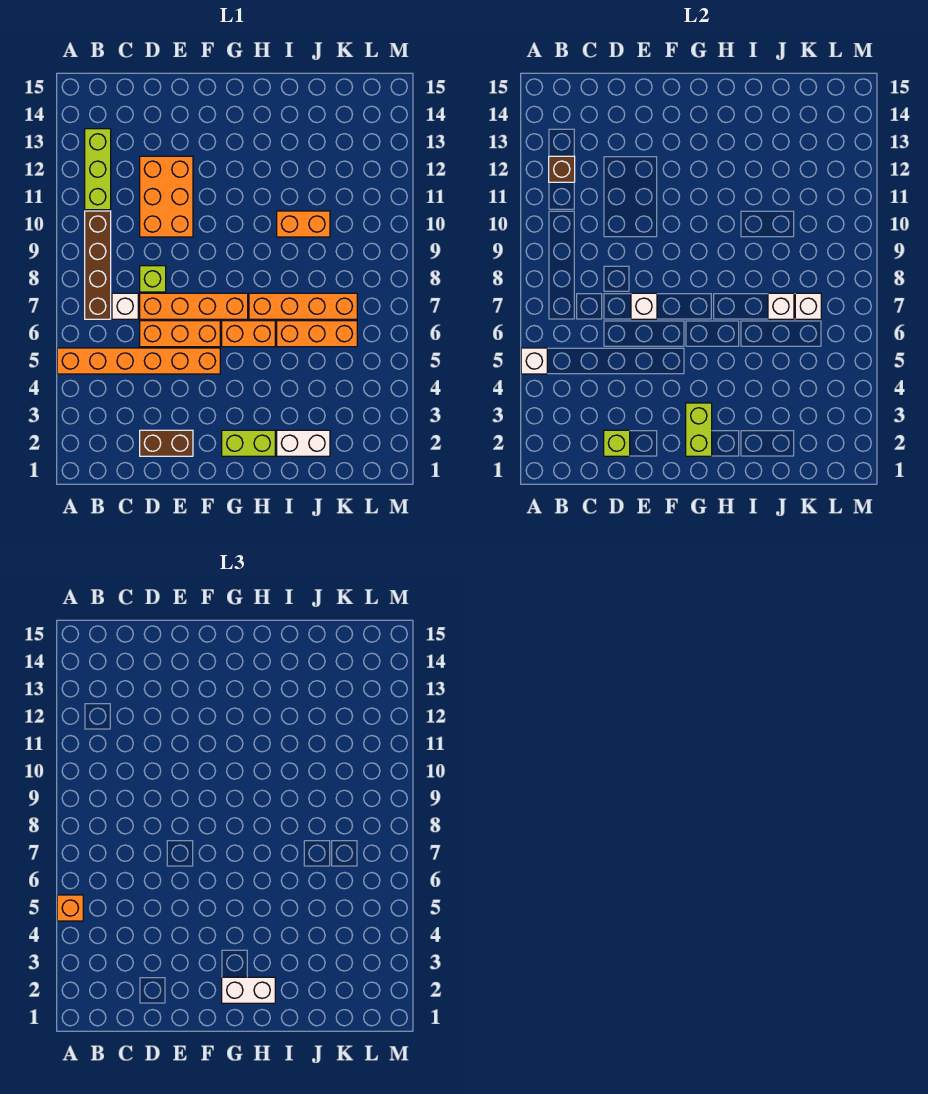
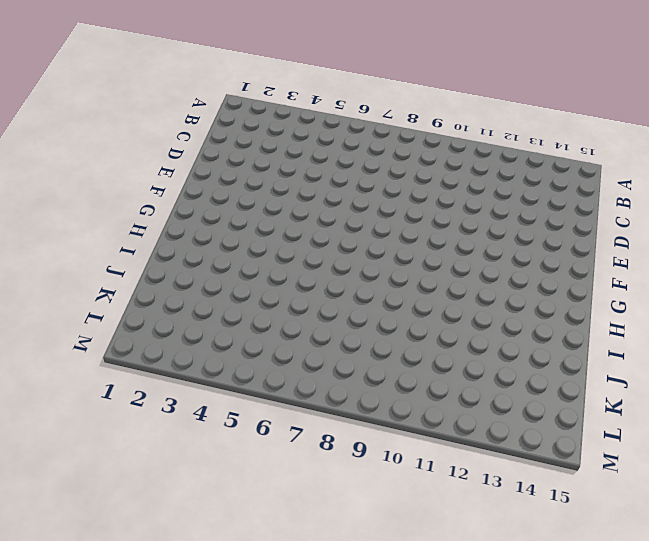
none -> orange brick A5:F5 level 1
none -> brown brick B7:B10 level 1
none -> lime brick B11:B13 level 1

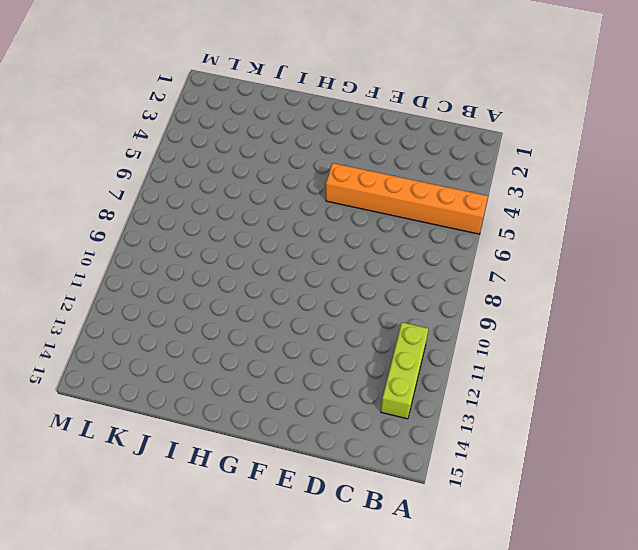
none -> brown brick B7:B10 level 1
none -> white brick C7 level 1
none -> brown brick D2:E2 level 1

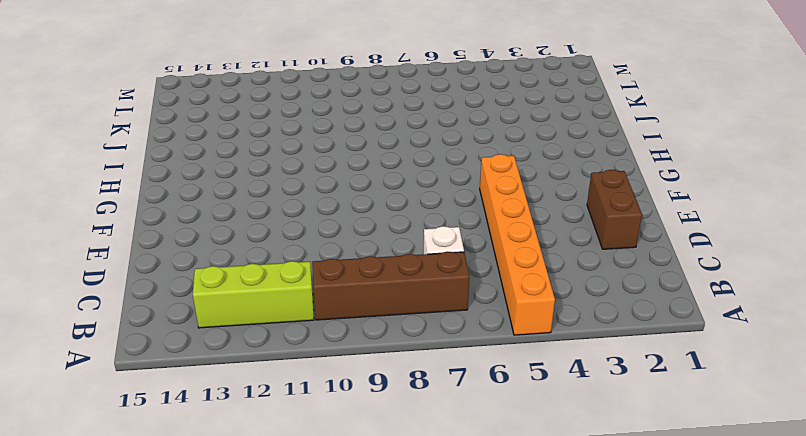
none -> orange brick D6:F6 level 1
none -> orange brick D7:G7 level 1
none -> lime brick D8 level 1

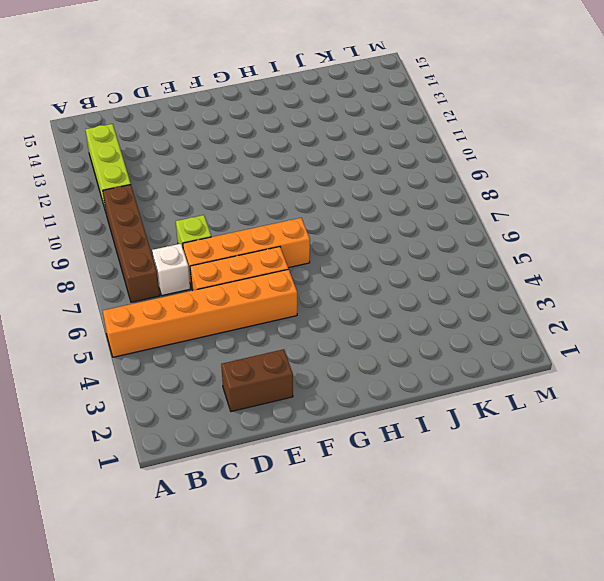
none -> orange brick D10:E12 level 1
none -> lime brick G2:H2 level 1
none -> orange brick G6:H6 level 1

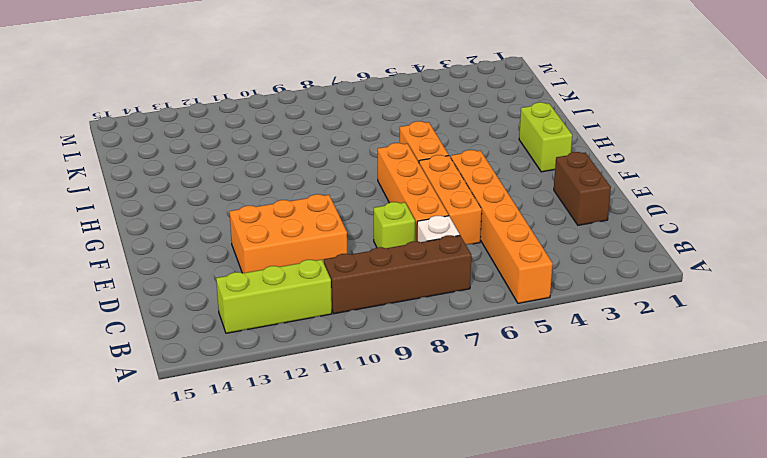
none -> orange brick H7:K7 level 1
none -> white brick I2:J2 level 1
none -> orange brick I6:K6 level 1

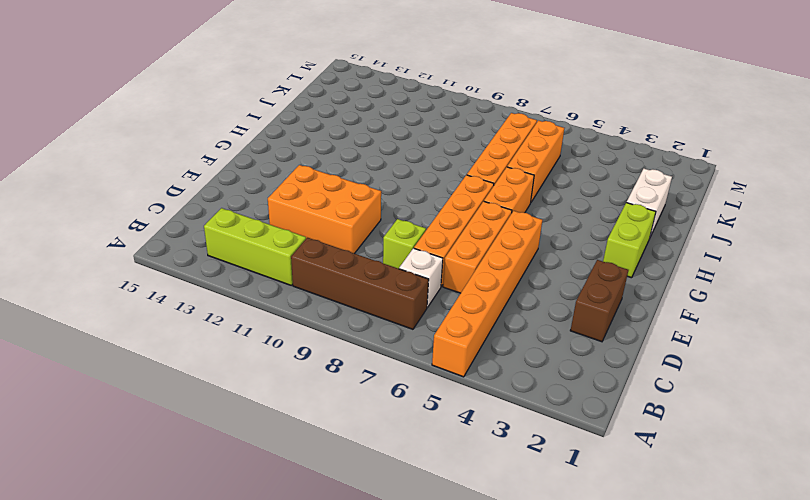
none -> orange brick I10:J10 level 1
none -> white brick A5 level 2
none -> brown brick B12 level 2

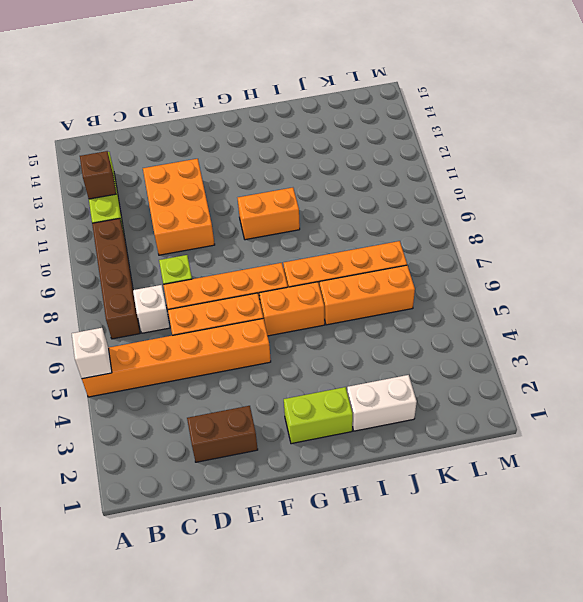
orange brick G10:H10 level 1 -> orange brick I10:J10 level 1
none -> lime brick D2 level 2
none -> white brick E7 level 2
none -> lime brick G2:G3 level 2

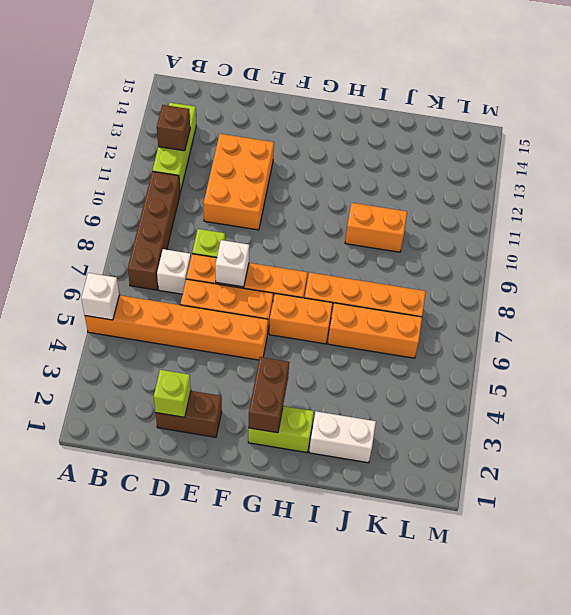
brown brick G2:G3 level 2 -> lime brick G2:G3 level 2
none -> white brick J7 level 2
none -> white brick K7 level 2
none -> orange brick A5 level 3

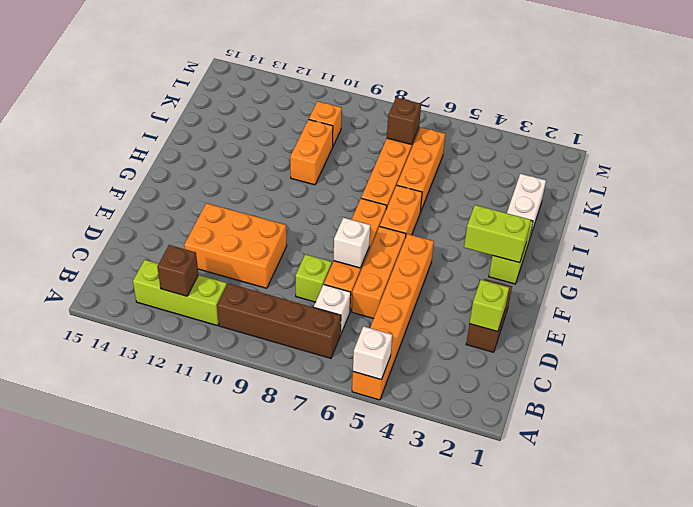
brown brick K7 level 2 -> white brick K7 level 2
orange brick K10 level 1 -> orange brick A5 level 3
none -> white brick J7 level 2
none -> white brick G2:H2 level 3

